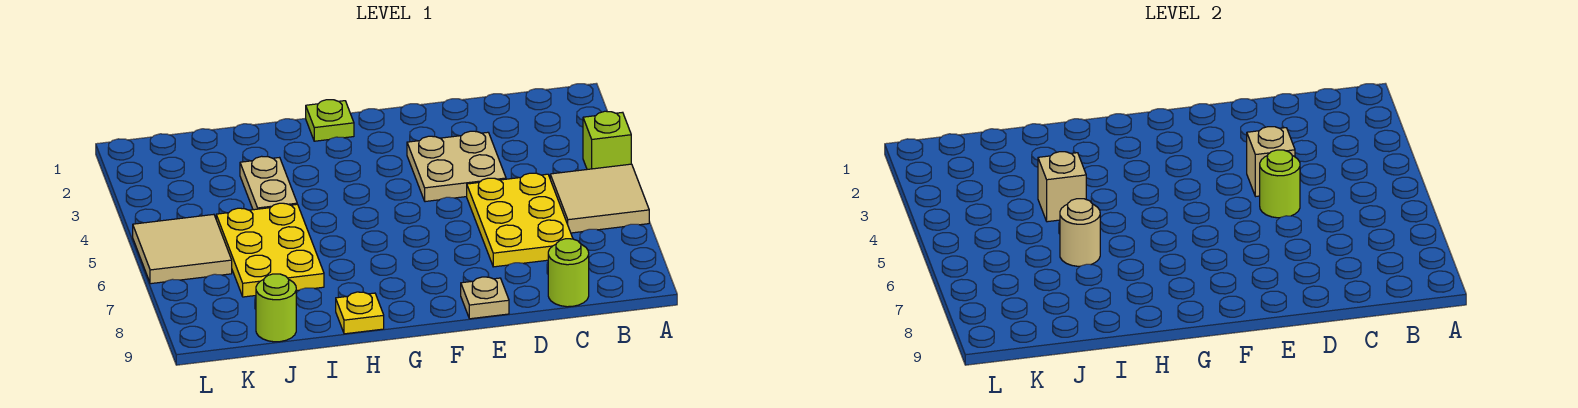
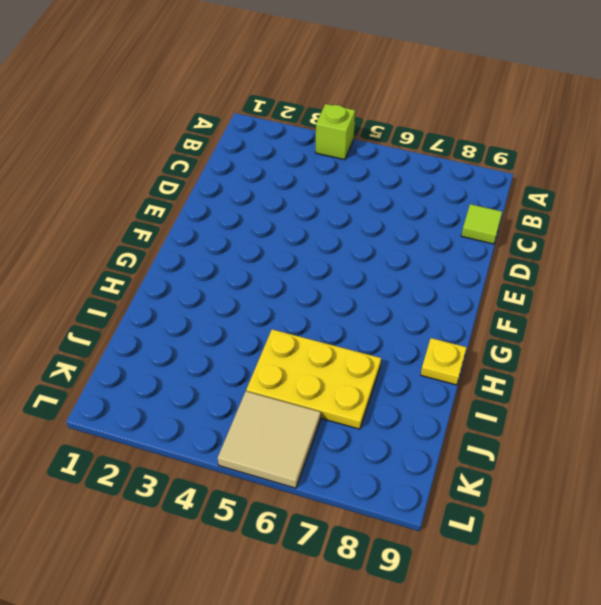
lime tile C9 level 1 -> lime round brick C9 level 1
none -> tan tile A5:B6 level 1
none -> yellow plate C5:D7 level 1
none -> tan plate D3:E4 level 1

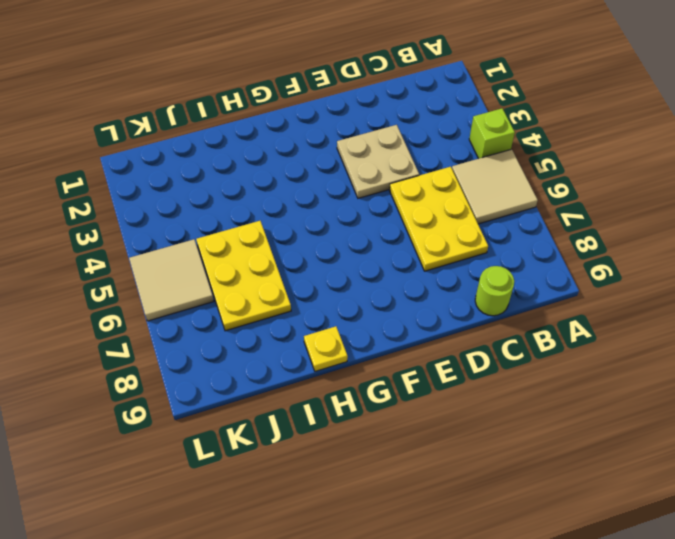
none -> tan plate E9 level 1
none -> lime plate G1 level 1
none -> tan plate I3:I4 level 1

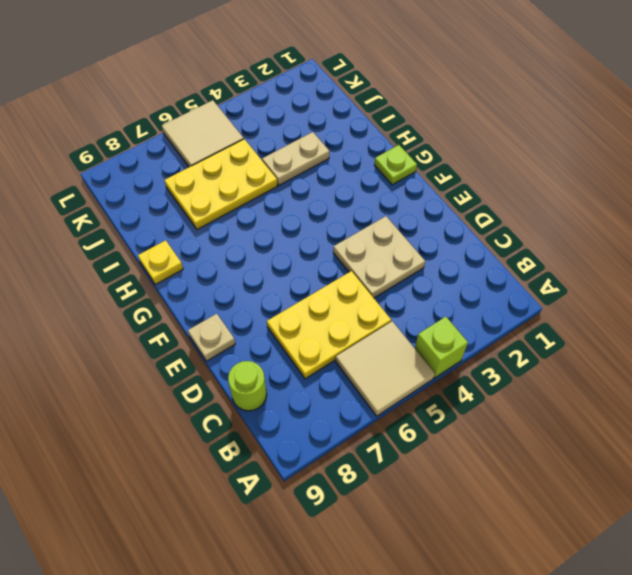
none -> lime round brick J9 level 1
none -> tan brick D4 level 2
none -> lime round brick D5 level 2

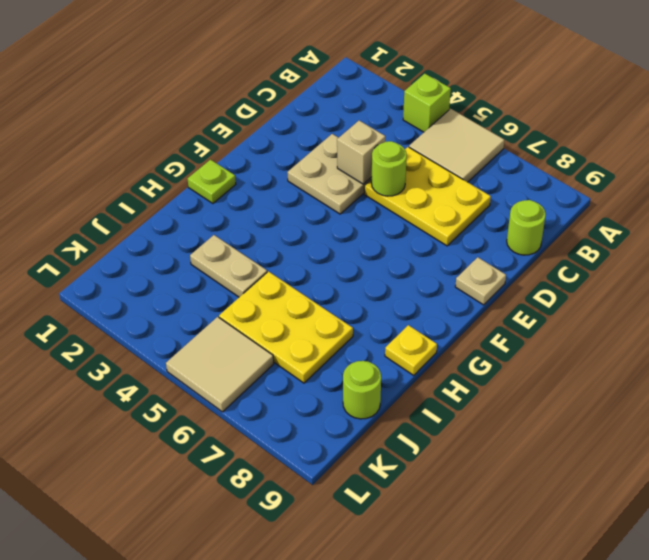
none -> tan brick I4 level 2
none -> tan round brick I6 level 2

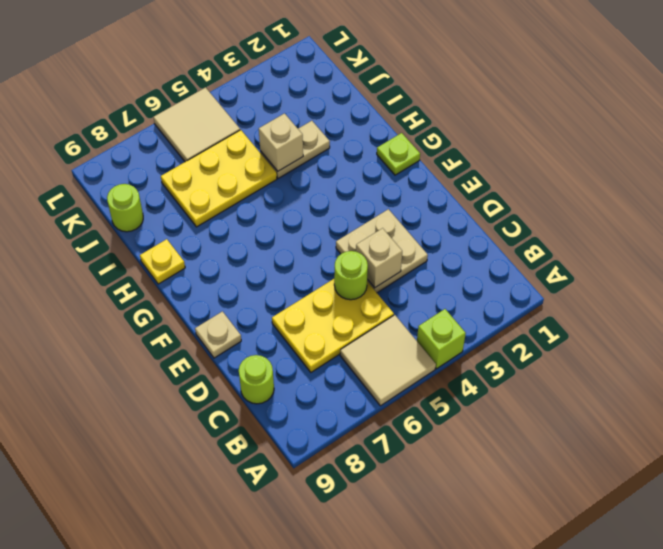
none -> tan round brick I6 level 2

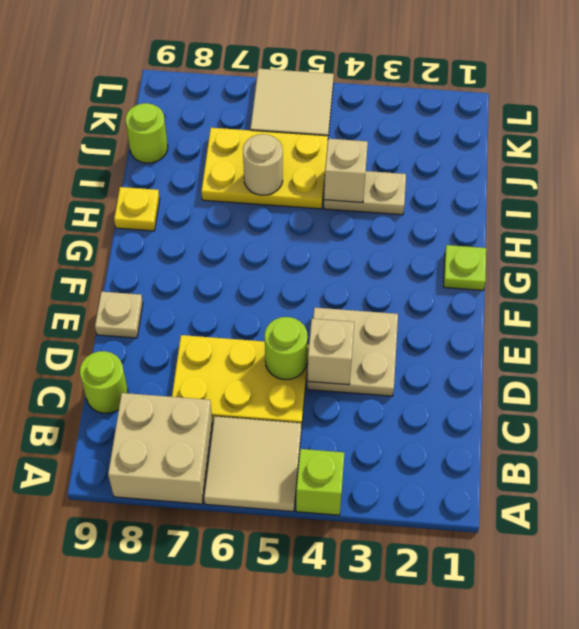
tan brick A7:B8 level 1 -> none

